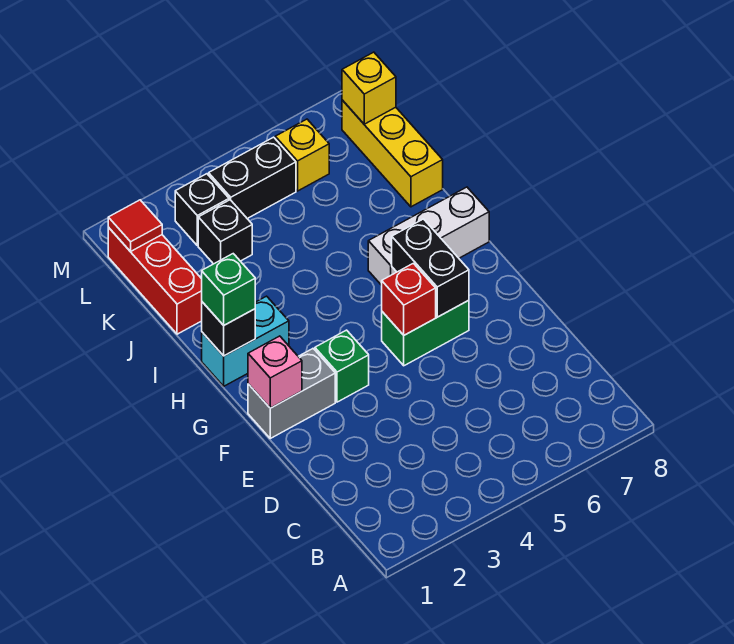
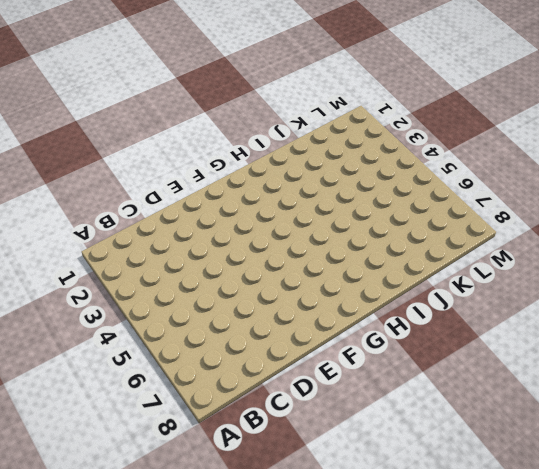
none -> grey brick F1:F2 level 1
none -> green brick F3 level 1
none -> green brick F5:F6 level 1

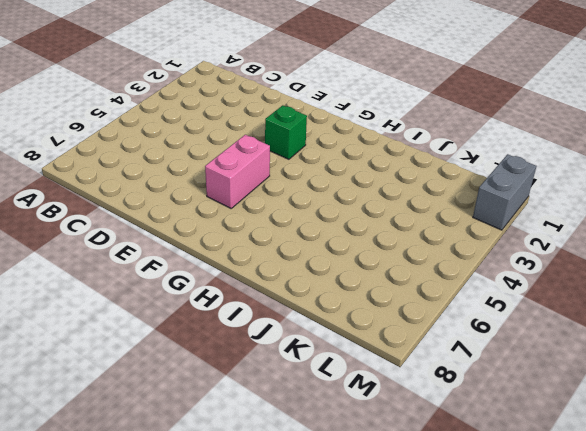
pink brick F5:F6 level 1 -> green brick F5:F6 level 1
grey brick M1:M2 level 1 -> grey brick F1:F2 level 1
none -> cyan brick H1:H2 level 1
none -> white brick H6:H8 level 1
none -> red brick J1:L1 level 1

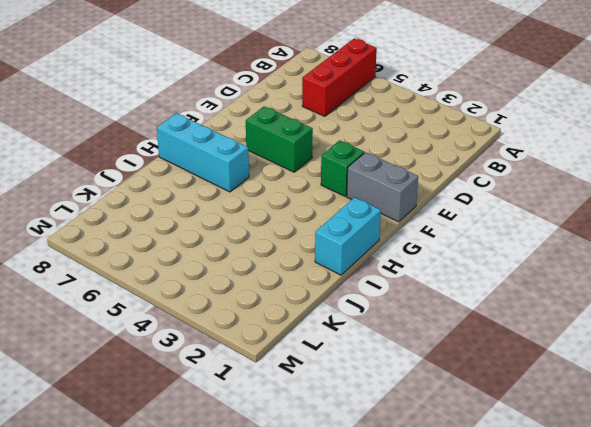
red brick A6:C6 level 1 -> red brick J1:L1 level 1
cyan brick H1:I1 level 1 -> cyan brick H1:H2 level 1
cyan brick H6:H8 level 1 -> white brick H6:H8 level 1
none -> yellow brick J8:L8 level 1
none -> black brick K3 level 1
none -> black brick L3 level 1

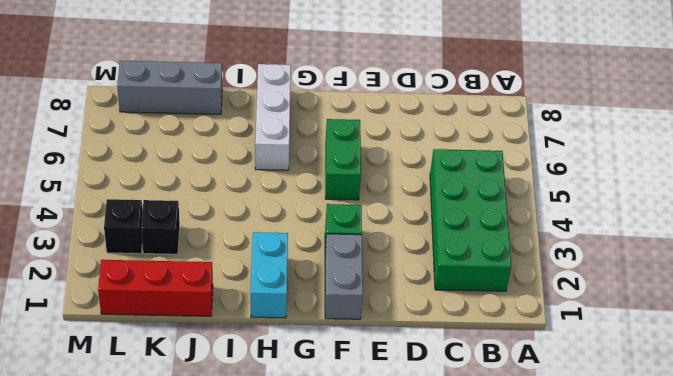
green brick B2:C5 level 1 -> none
grey brick J8:L8 level 1 -> yellow brick J8:L8 level 1
none -> black brick L4:L5 level 1
none -> yellow brick L6 level 1
none -> pink brick F1 level 2

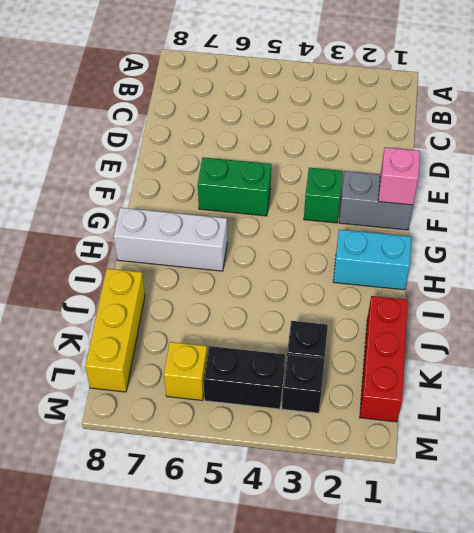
none -> red brick F5 level 2
none -> black brick F6:G6 level 2
none -> black brick H1 level 2

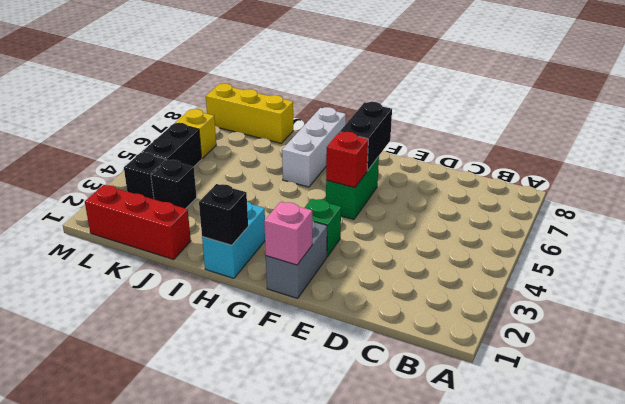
black brick F6:F7 level 2 -> black brick F6:G6 level 2
none -> red tile L1 level 2
none -> yellow brick L8 level 2
none -> green brick H1 level 3

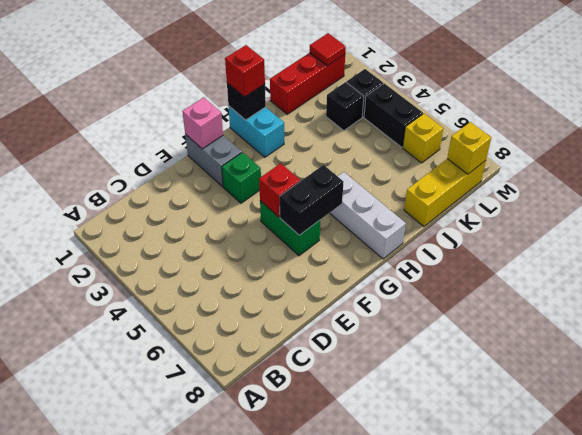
red brick H1 level 3 -> green brick H1 level 3

